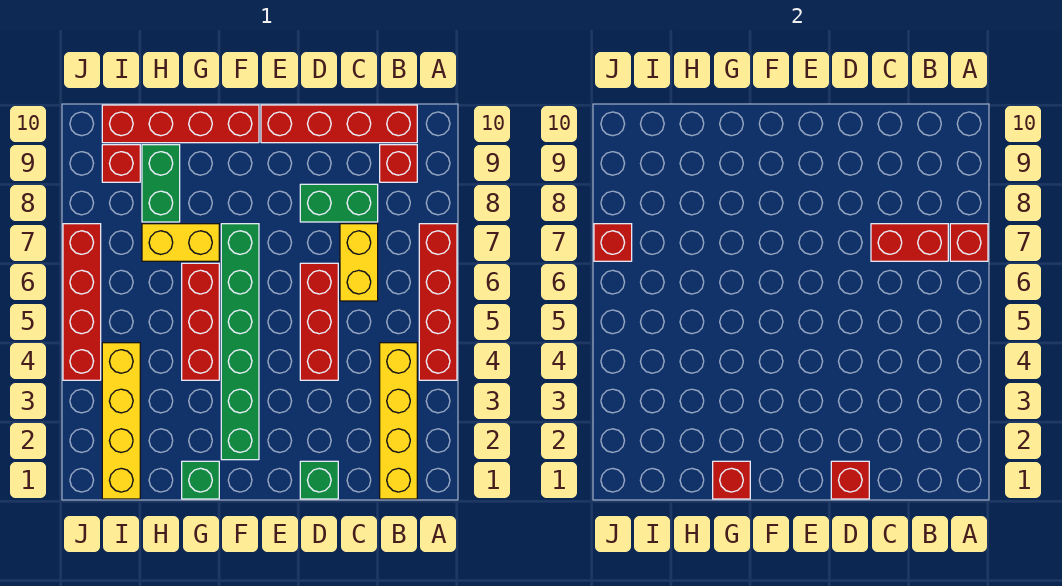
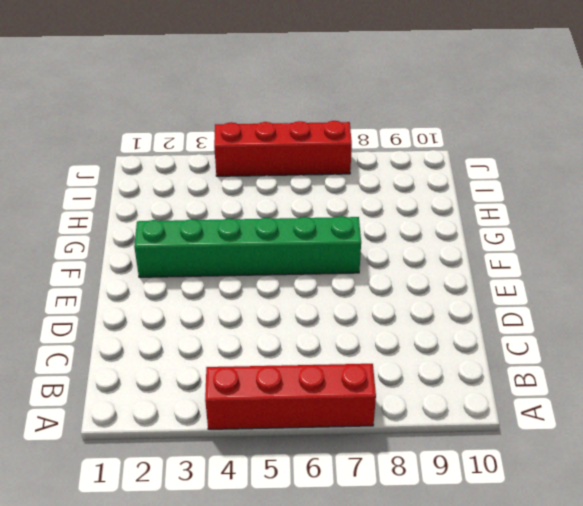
none -> yellow brick B1:B4 level 1
none -> red brick B9 level 1
none -> red brick B10:E10 level 1

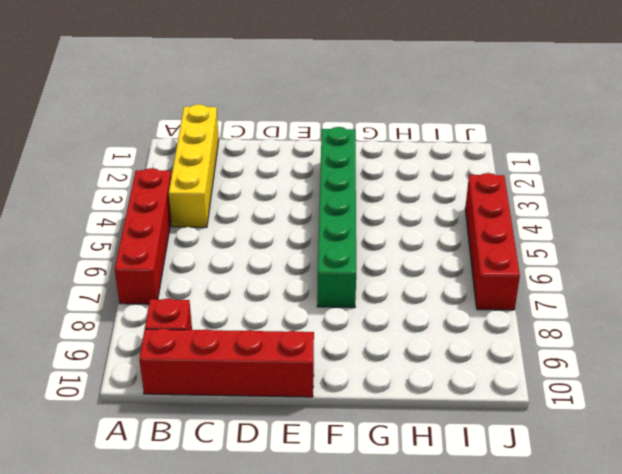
none -> yellow brick C6:C7 level 1
none -> green brick C8:D8 level 1
none -> green brick D1 level 1

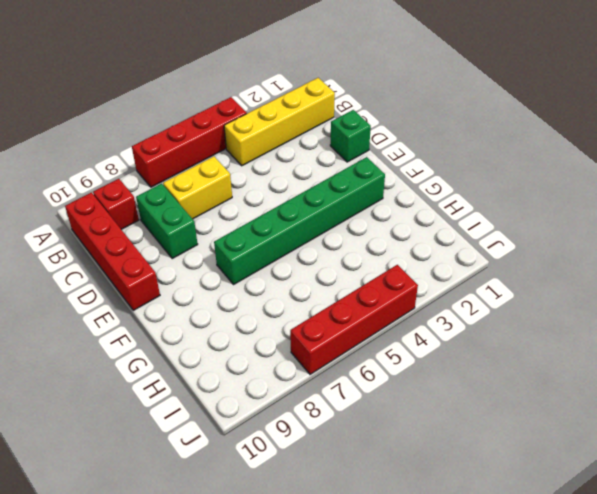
none -> red brick D4:D6 level 1
none -> red brick F10:I10 level 1
none -> green brick G1 level 1

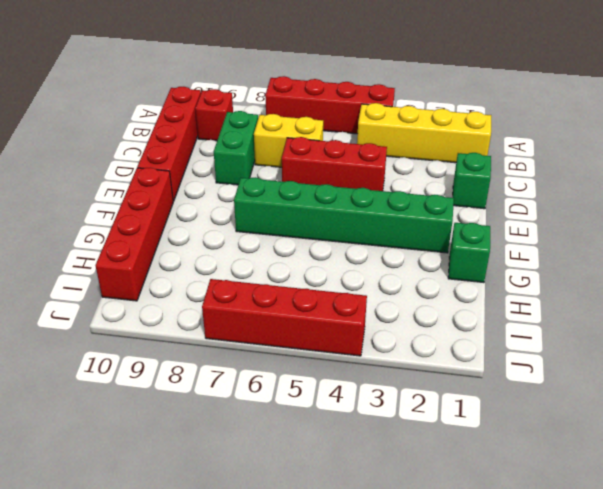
none -> red brick G4:G6 level 1
none -> yellow brick G7:H7 level 1
none -> green brick H8:H9 level 1

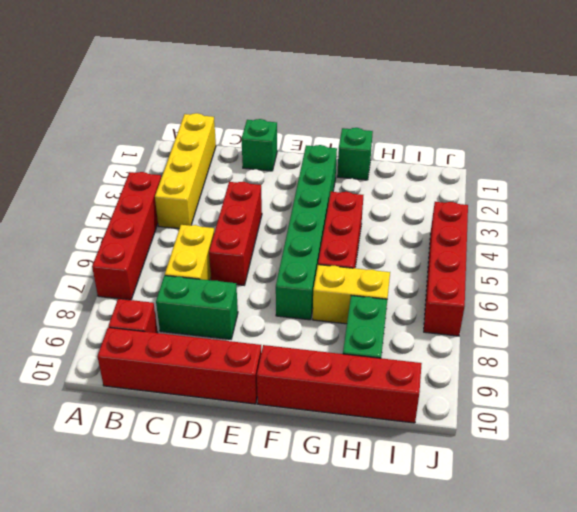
none -> yellow brick I1:I4 level 1
none -> red brick I9 level 1
none -> red brick A7 level 2

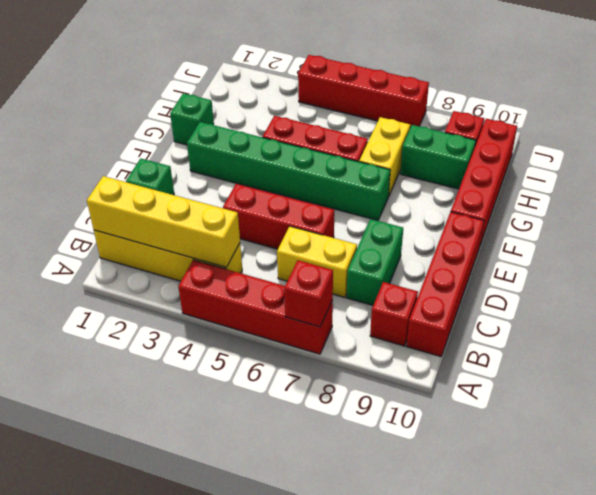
yellow brick B1:B4 level 2 -> yellow brick I1:I4 level 1
none -> red brick B7:C7 level 2
none -> red brick D1 level 2
none -> red brick G1 level 2

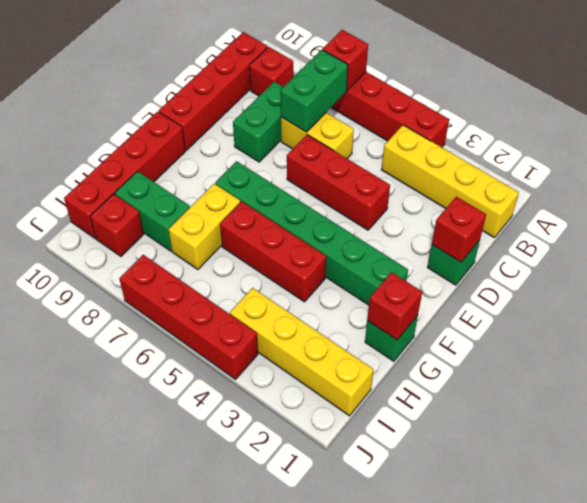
green brick B7:C7 level 2 -> red brick B7:C7 level 2
none -> red brick J7 level 2

